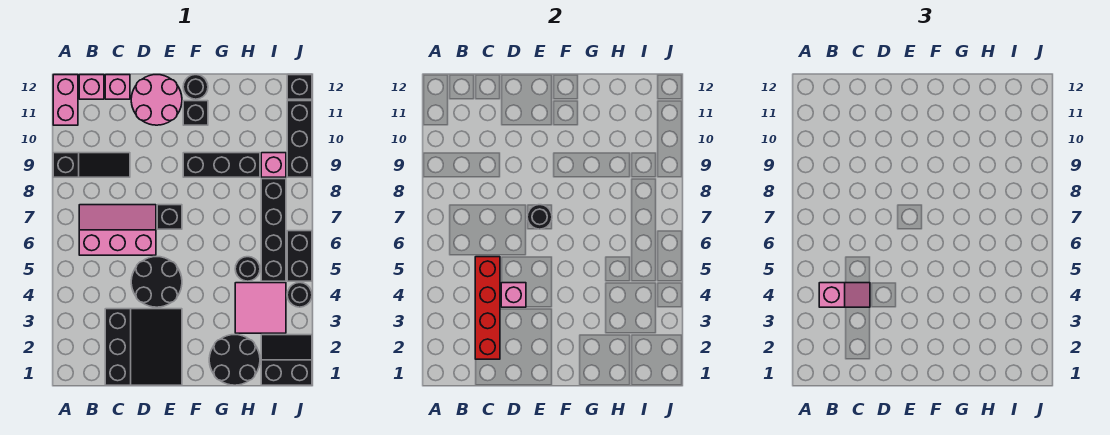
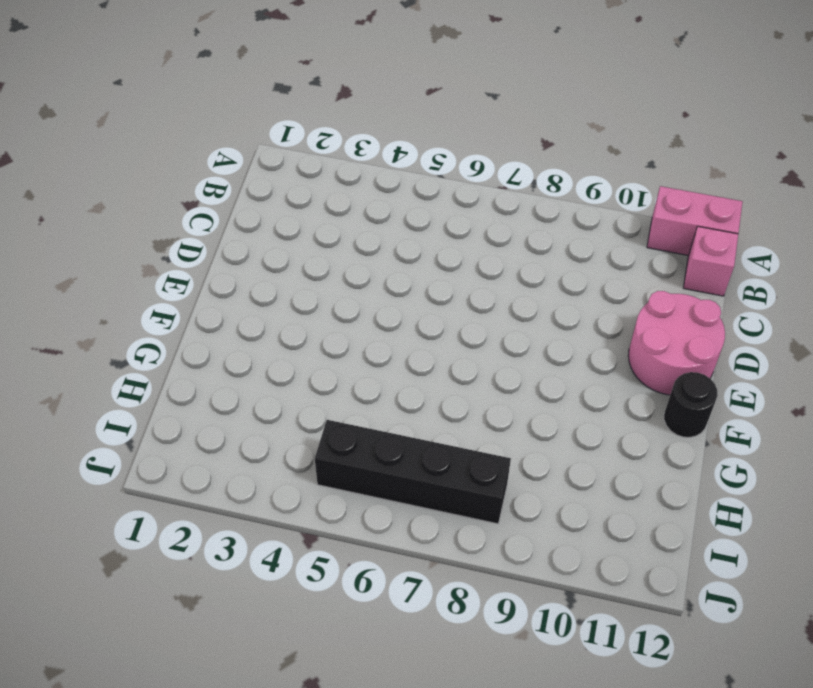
none -> black slope A9:C9 level 1 top A
none -> pink slope B6:D7 level 1 top 6
none -> black slope C1:E3 level 1 top C

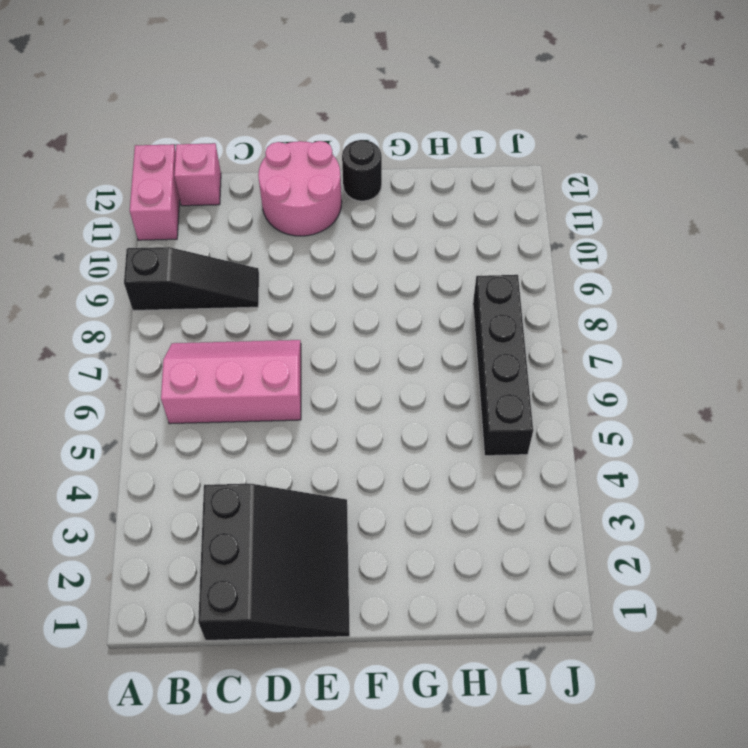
none -> pink brick C12 level 1
none -> black round brick D4:E5 level 1
none -> black brick E7 level 1

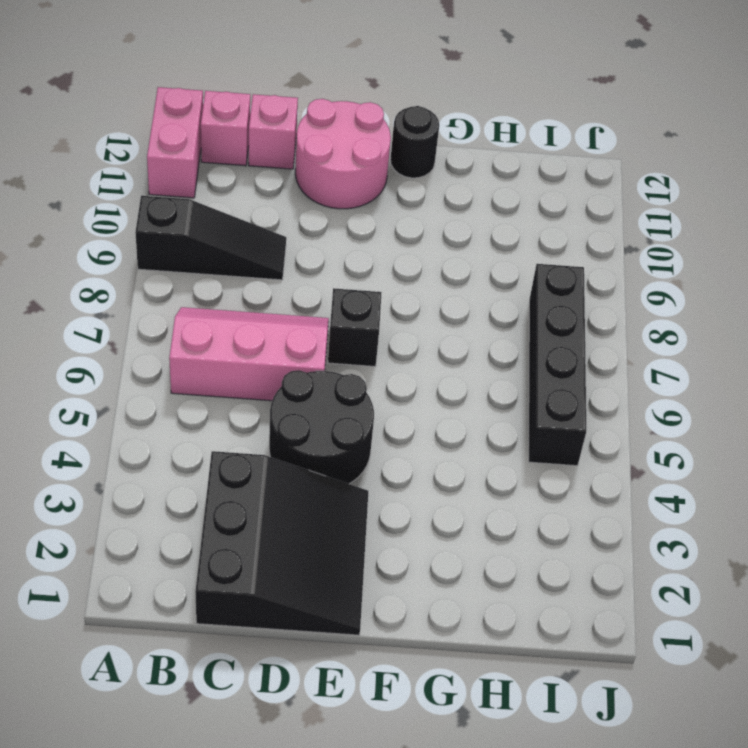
none -> black brick F9:H9 level 1
none -> black brick F11 level 1
none -> black round brick G1:H2 level 1

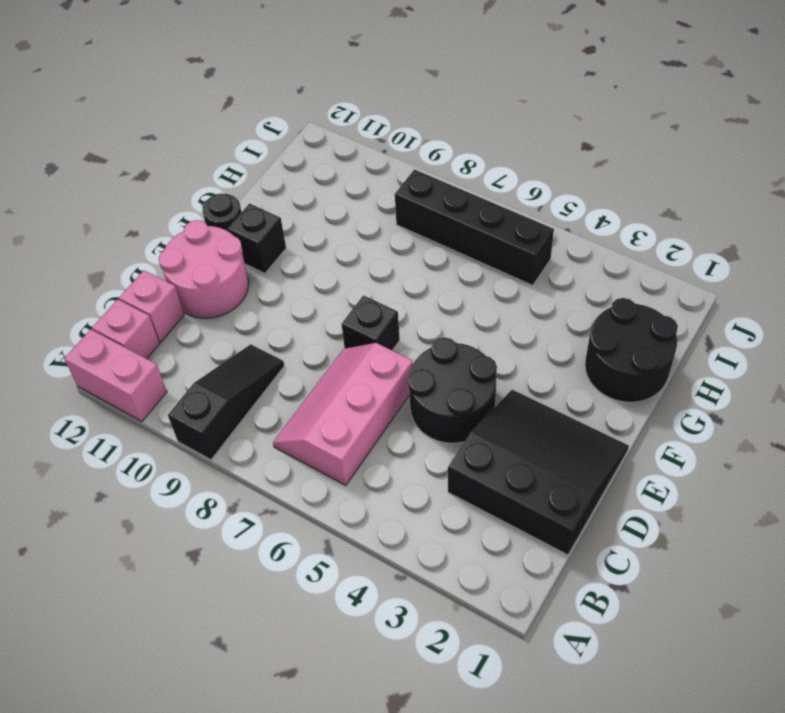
none -> black brick F9:H9 level 1
none -> pink tile H3:I4 level 1
none -> black round brick H5 level 1

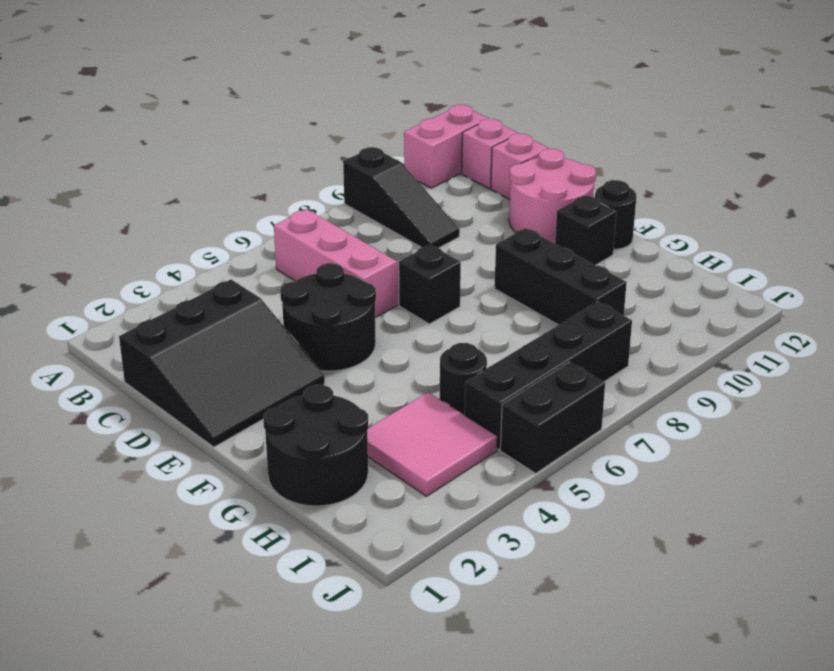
none -> black slope I1:J2 level 1 top 1
none -> pink brick I9 level 1
none -> black round brick J4 level 1

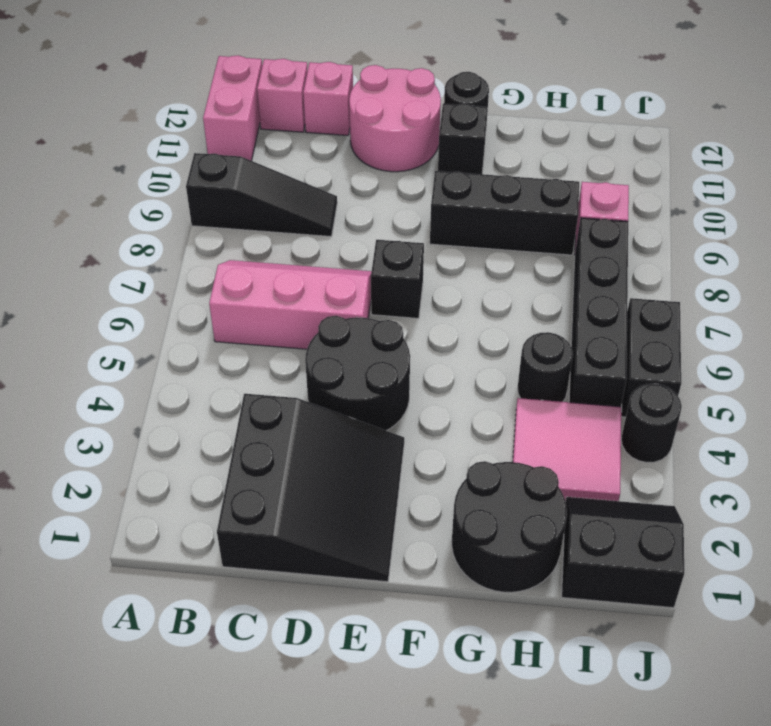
none -> black brick J9:J11 level 1
none -> black brick J12 level 1
none -> red brick C2:C5 level 2

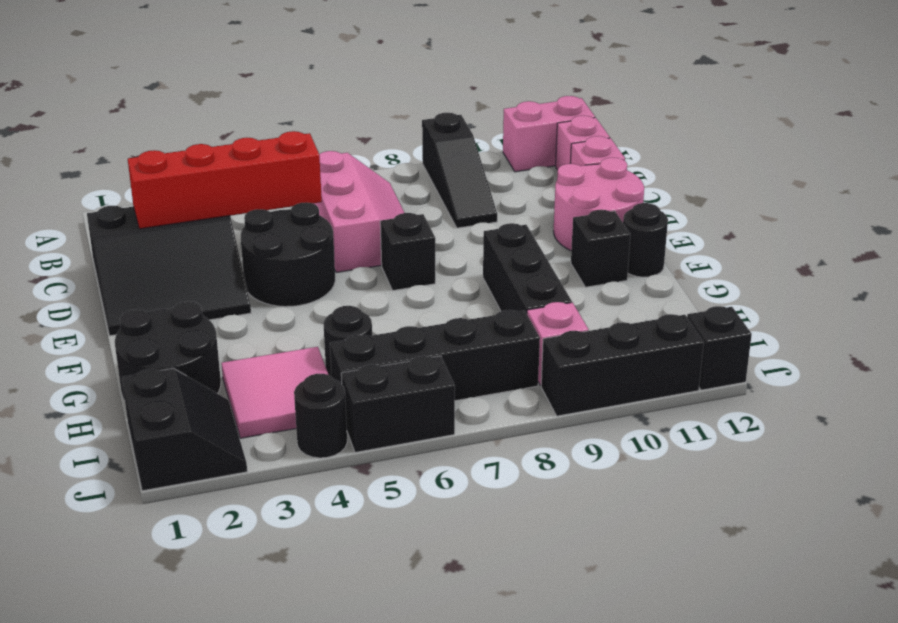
none -> pink brick D4 level 2
none -> black round brick E7 level 2
none -> pink slope B4:C4 level 3 top B

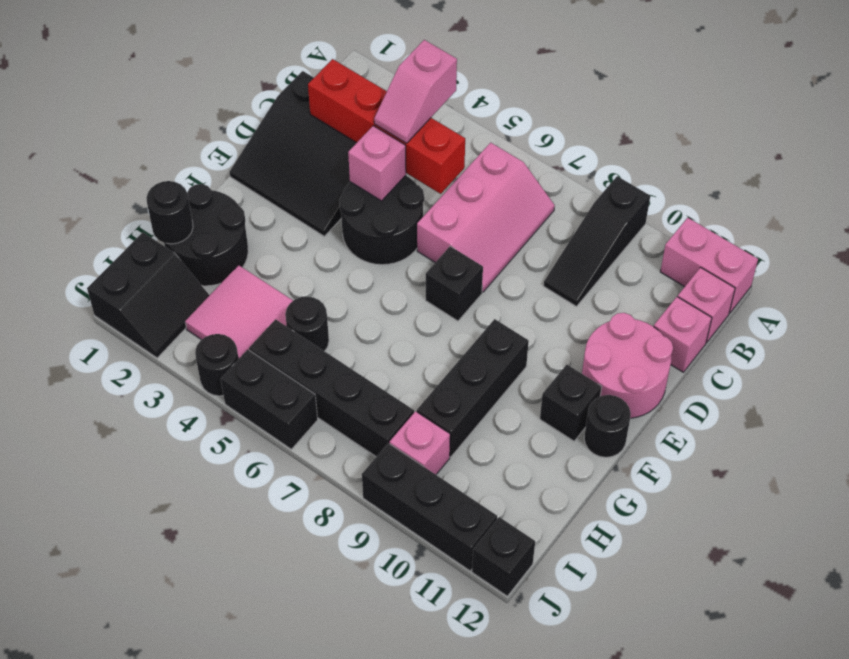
black round brick H1 level 2 -> black round brick E7 level 2

